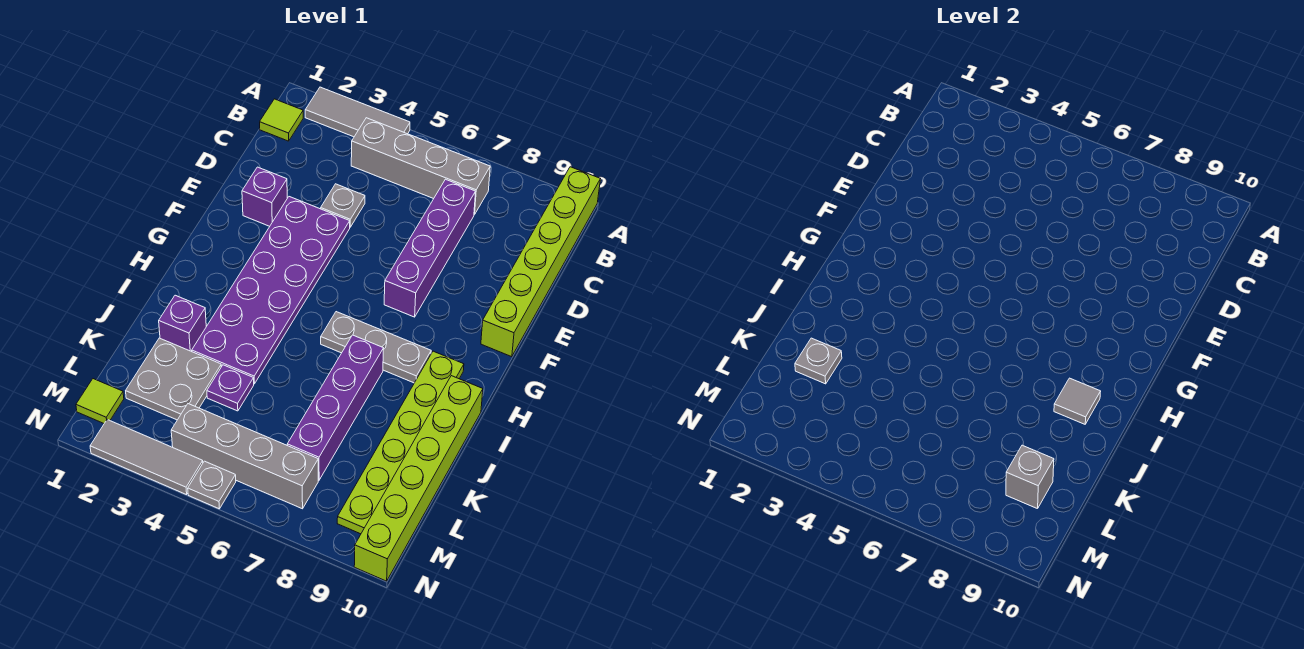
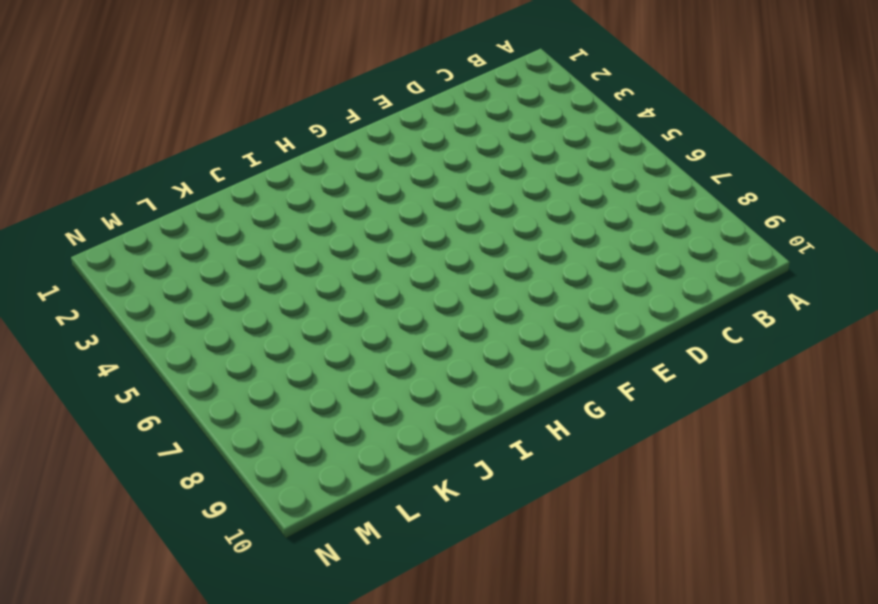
none -> grey tile A2:A4 level 1
none -> lime brick A10:F10 level 1
none -> lime tile B1 level 1

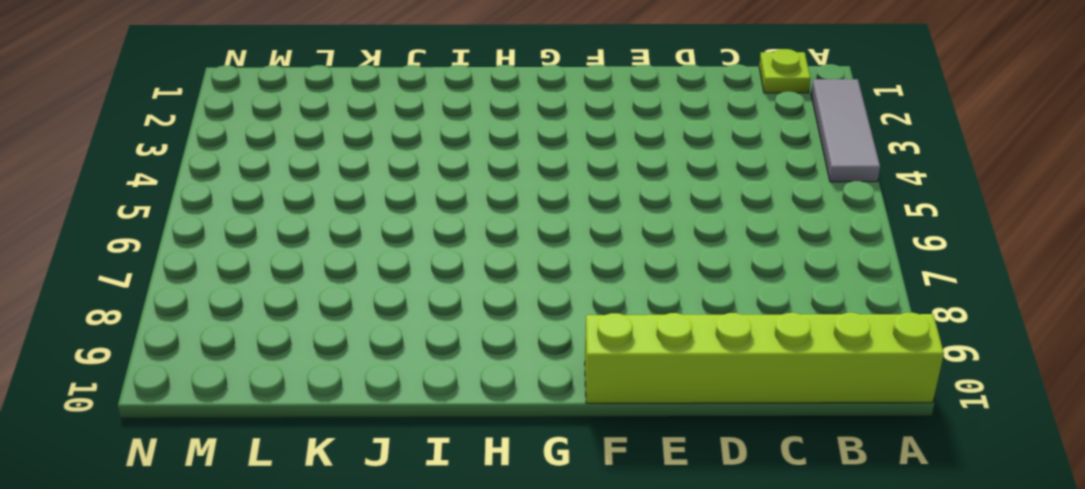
lime plate B1 level 1 -> lime tile B1 level 1
none -> grey brick B4:B7 level 1
none -> purple brick C7:F7 level 1
none -> grey plate D4 level 1

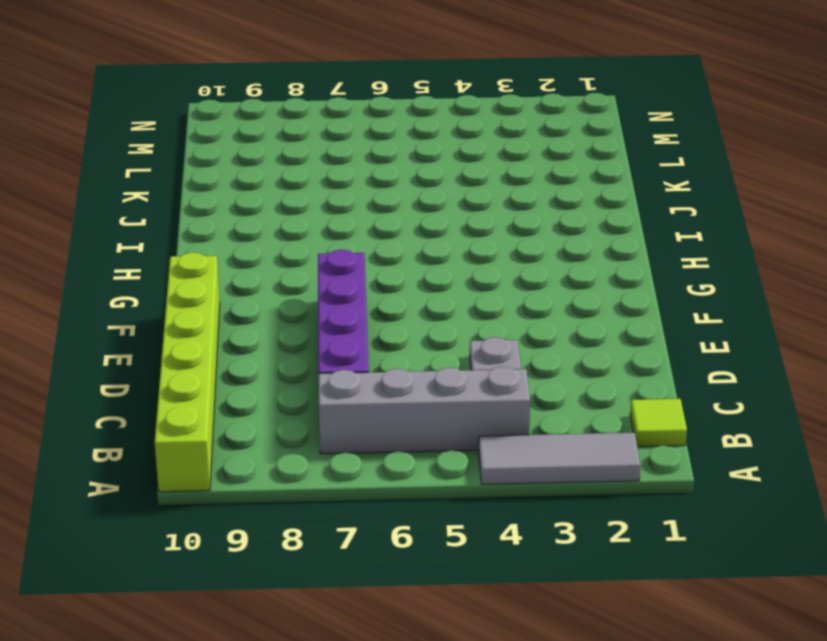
none -> purple brick E2 level 1
none -> purple plate E3:J4 level 1
none -> grey plate H6:H8 level 1

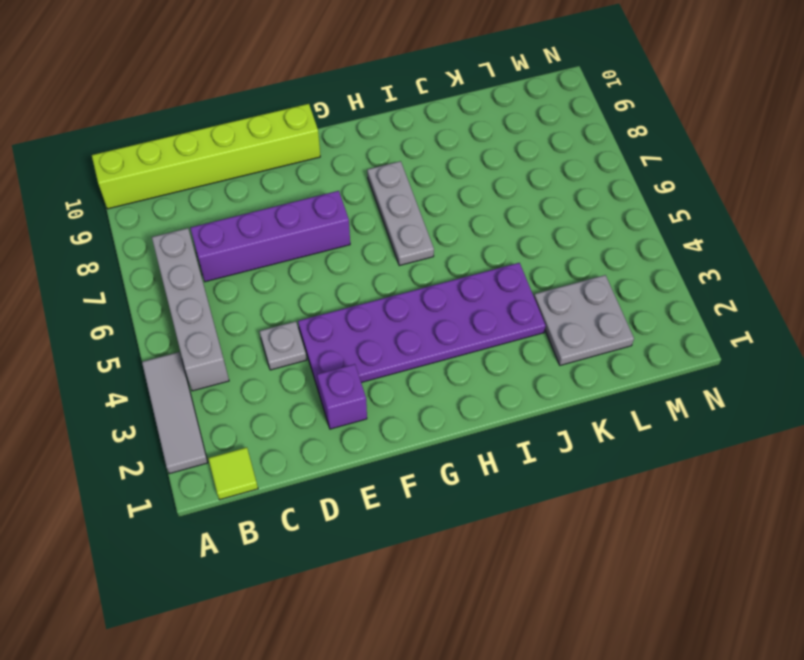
none -> lime plate H9:M9 level 1
none -> purple brick I7:L7 level 1
none -> lime brick I10:N10 level 1

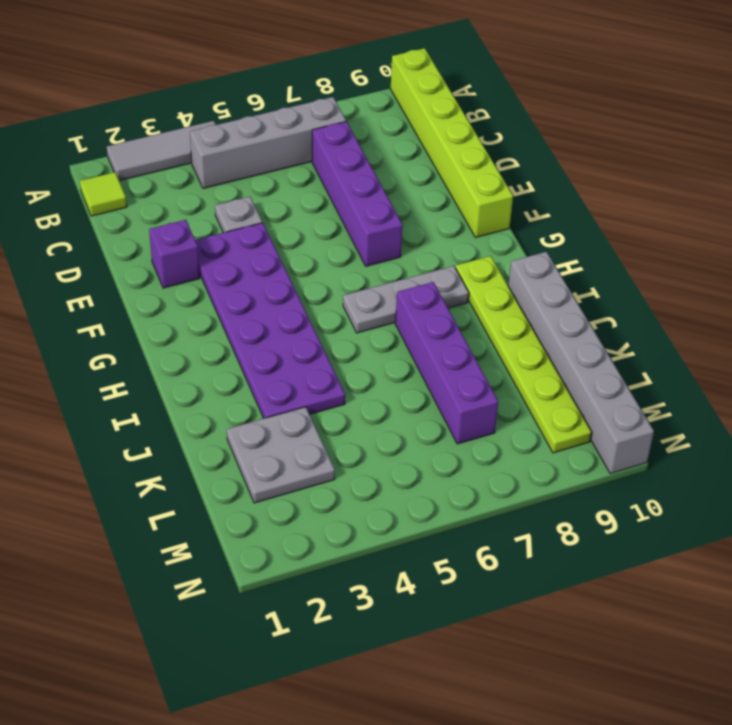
grey brick I10:N10 level 1 -> lime brick I10:N10 level 1
none -> purple brick J2 level 1
none -> purple plate K4 level 1
none -> lime tile M1 level 1

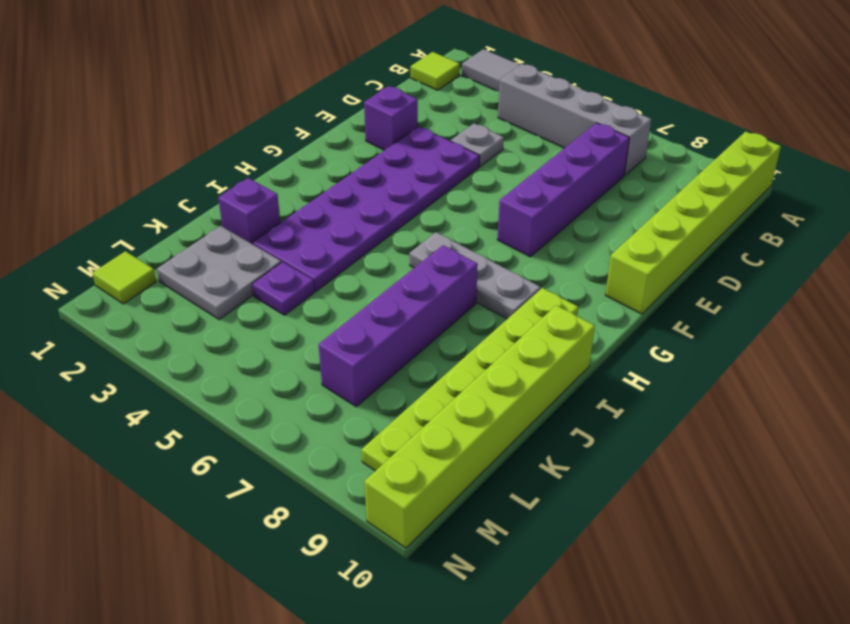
none -> grey brick M4:M7 level 1
none -> grey tile N2:N4 level 1
none -> grey plate N5 level 1

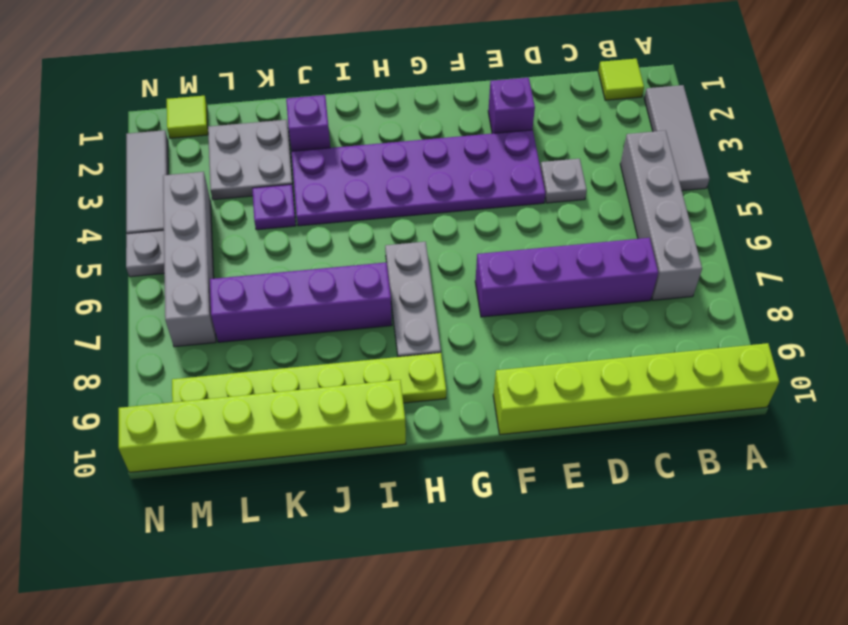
none -> grey tile I9 level 2
none -> grey plate K2 level 2
none -> grey brick L9 level 2

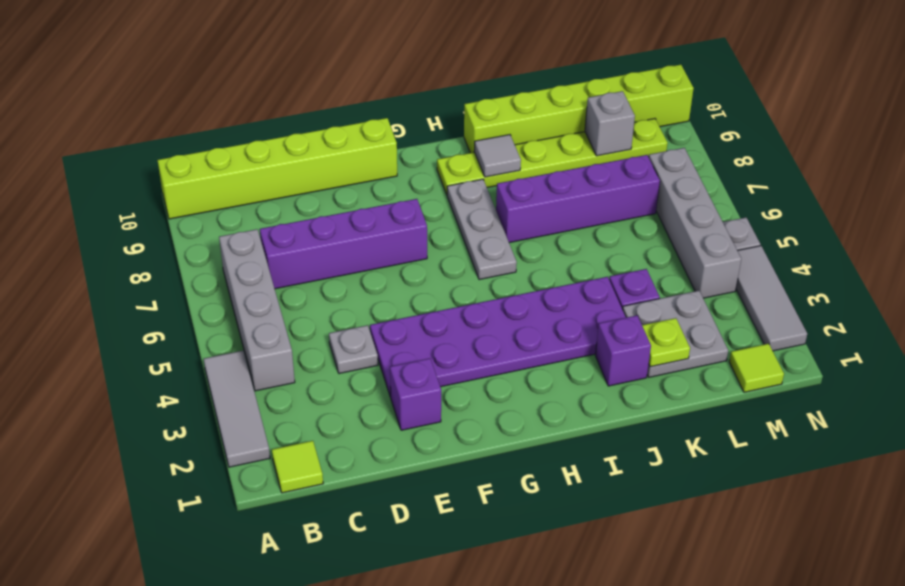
lime plate K2 level 2 -> grey plate K2 level 2

